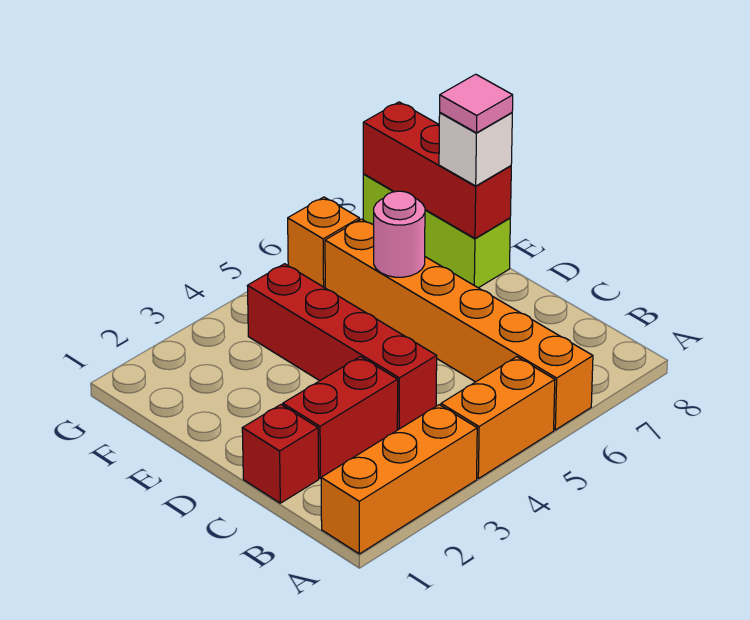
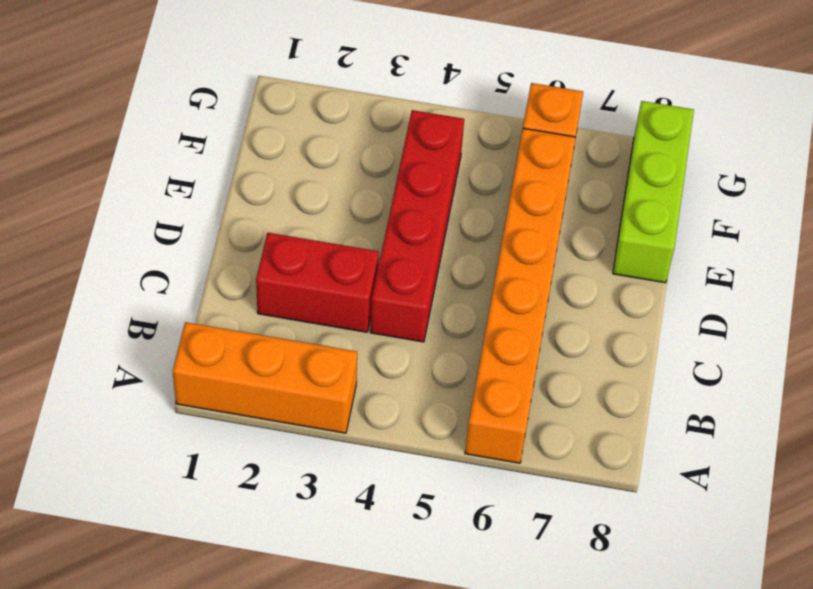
none -> orange brick A4:A5 level 1
none -> red brick C1 level 1
none -> pink round brick E6 level 2

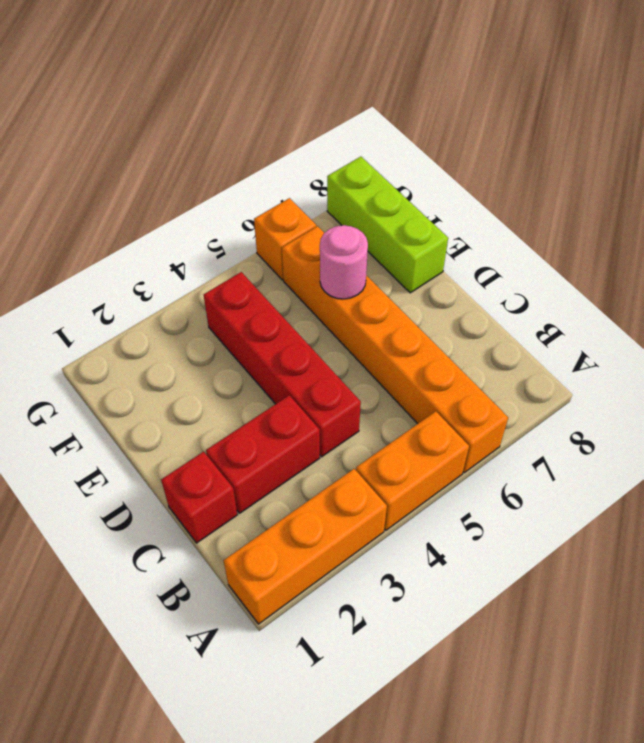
none -> red brick E8:G8 level 2
none -> white brick E8 level 3
none -> pink tile E8 level 4

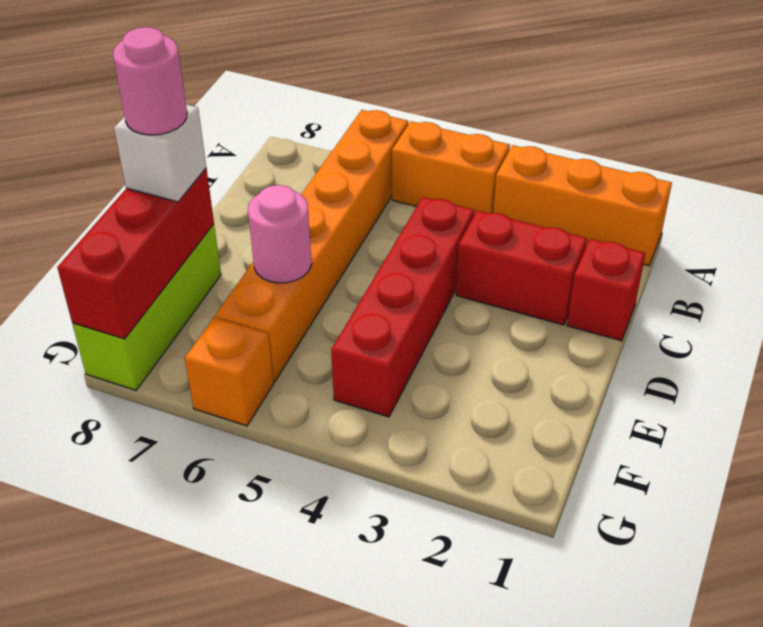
pink round brick E8 level 4 -> pink tile E8 level 4

